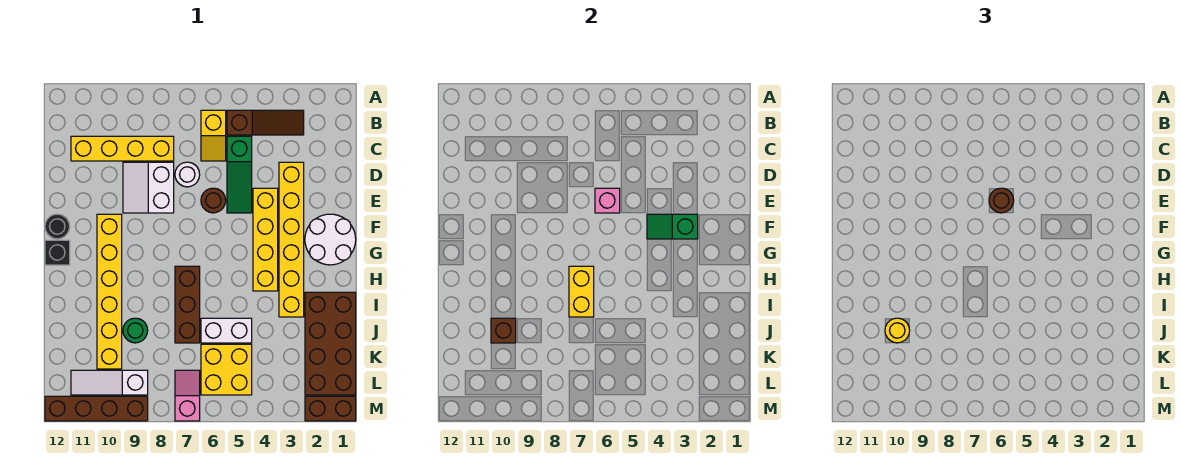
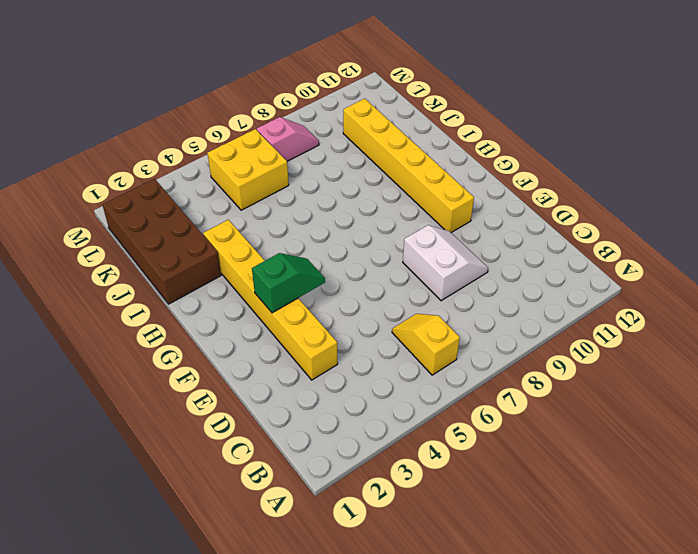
pink slope L7:L8 level 1 top 7 -> pink slope L7:M7 level 1 top M
none -> brown slope B3:B5 level 1 top 5
none -> green slope C5:E5 level 1 top C
none -> yellow brick C8:C11 level 1

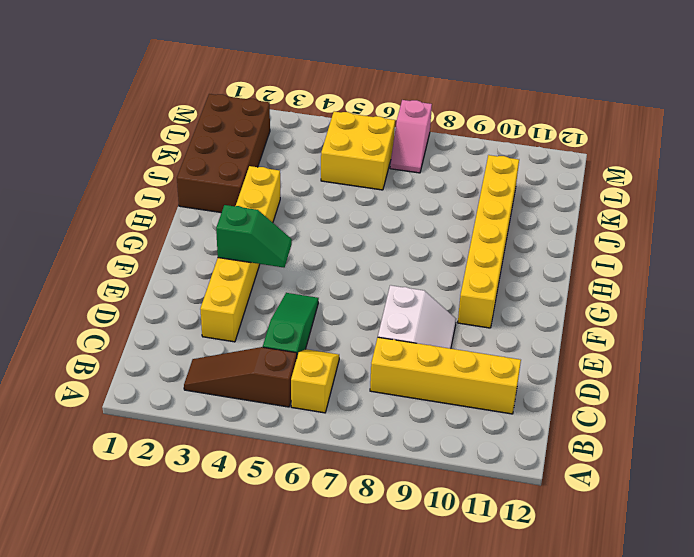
none -> white round brick D7 level 1
none -> yellow brick E4:H4 level 1
none -> brown round brick E6 level 1

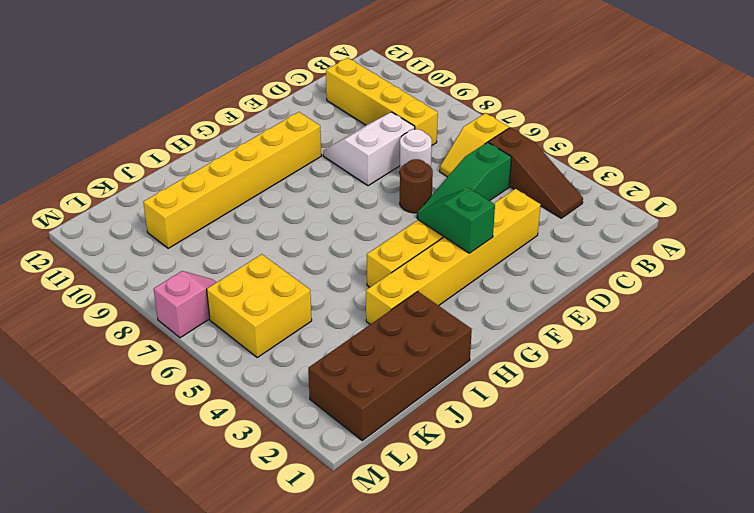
none -> white round brick F1:G2 level 1
none -> black round brick F12 level 1
none -> black brick G12 level 1

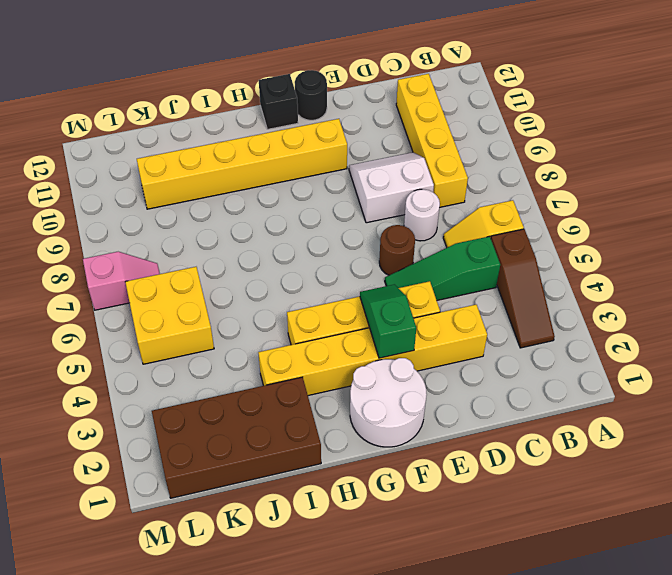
none -> brown brick H7:J7 level 1
none -> white brick J5:J6 level 1
none -> green round brick J9 level 1

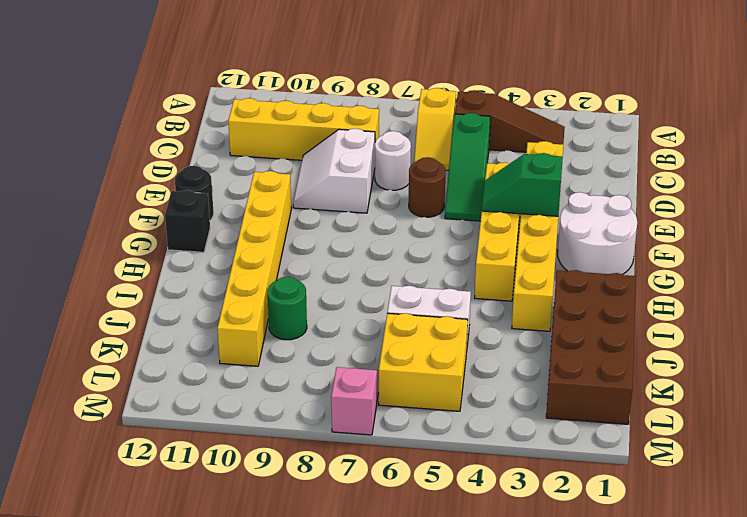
none -> brown brick H7:J7 level 1
none -> white slope L9:L11 level 1 top 9
none -> brown brick M1:M2 level 1

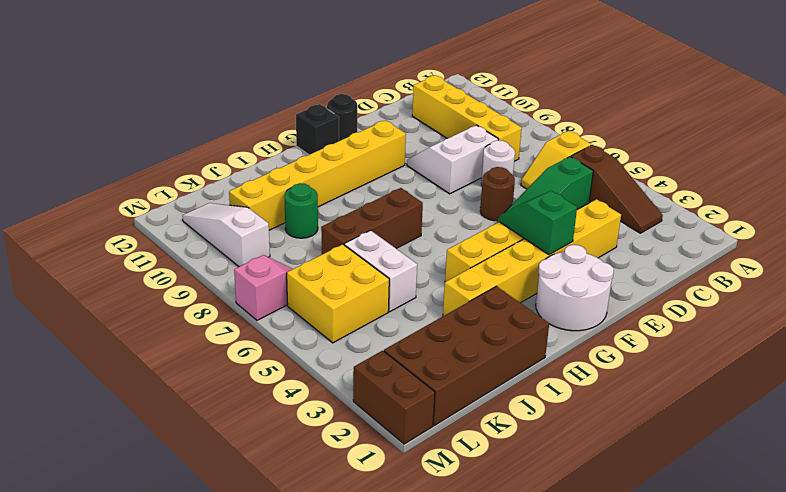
none -> brown brick M9:M12 level 1
none -> pink brick E6 level 2
none -> yellow brick H7:I7 level 2

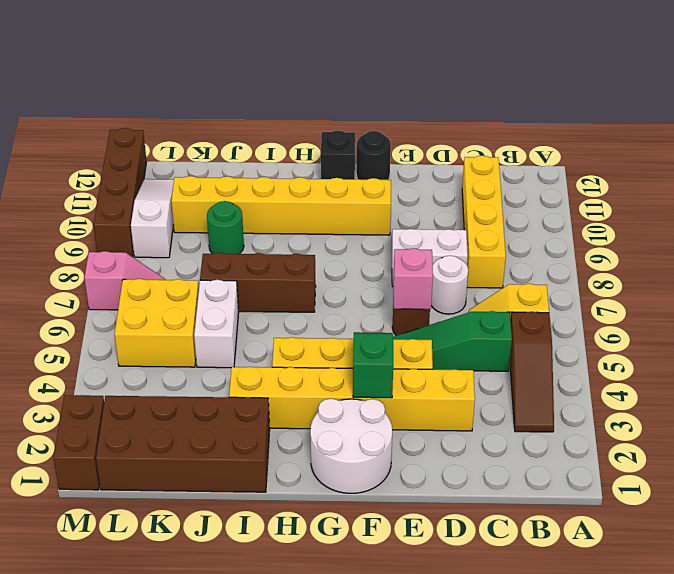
none -> yellow brick H7:I7 level 2
none -> brown brick J10 level 2
none -> brown round brick E6 level 3

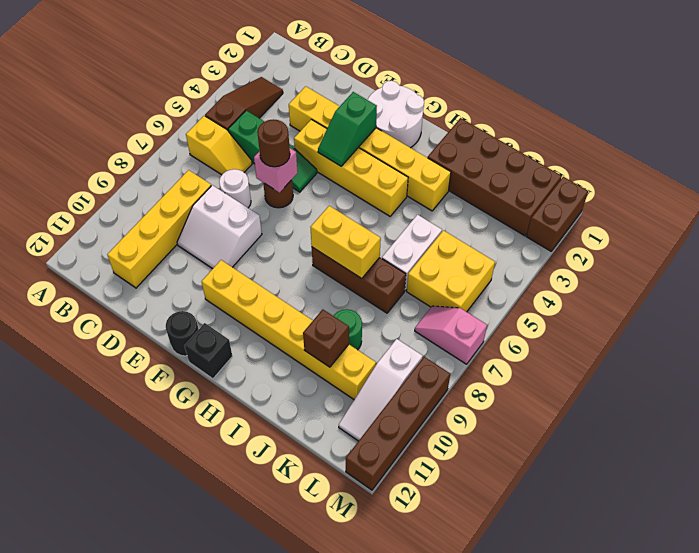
none -> yellow round brick J10 level 3

